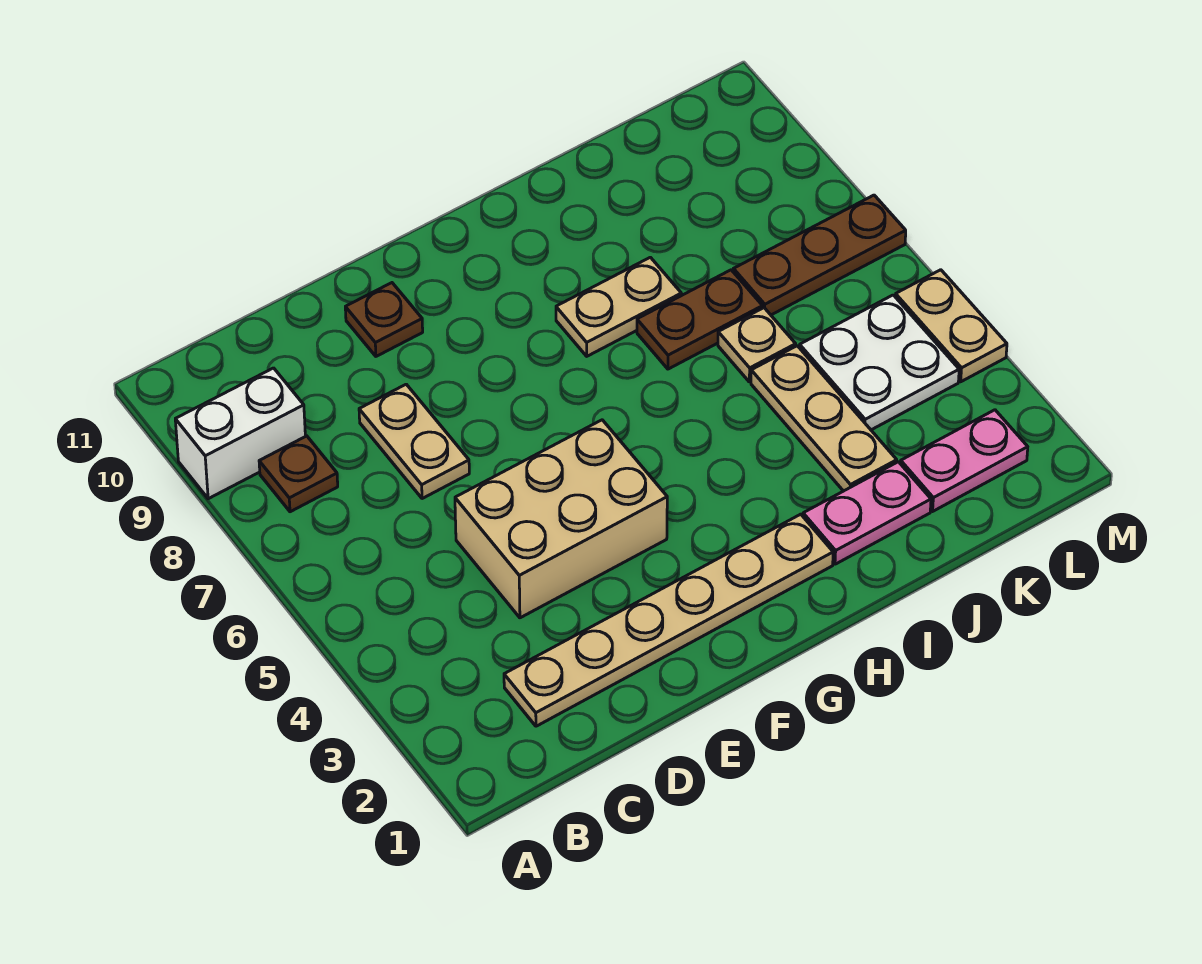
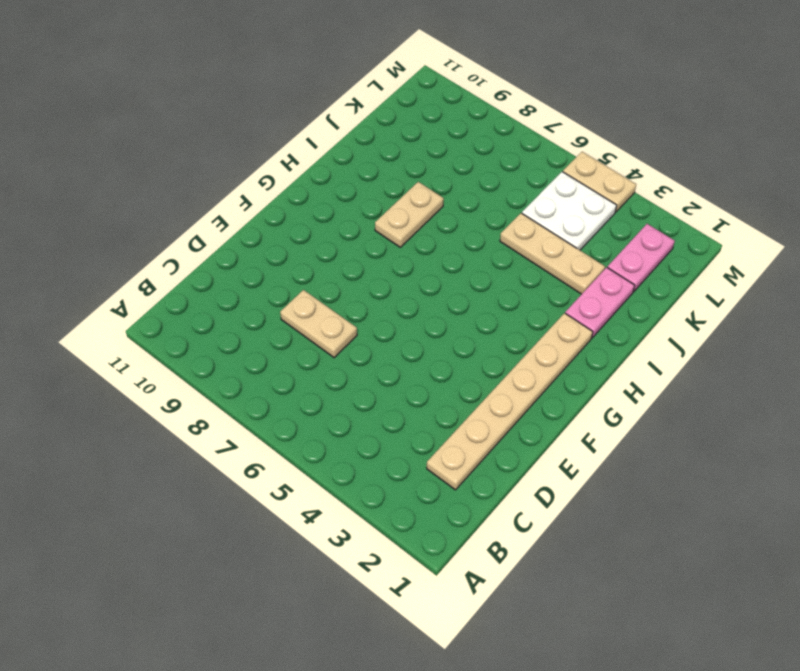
none -> white brick A9:B9 level 1
none -> brown plate B8 level 1
none -> tan brick D4:F5 level 1

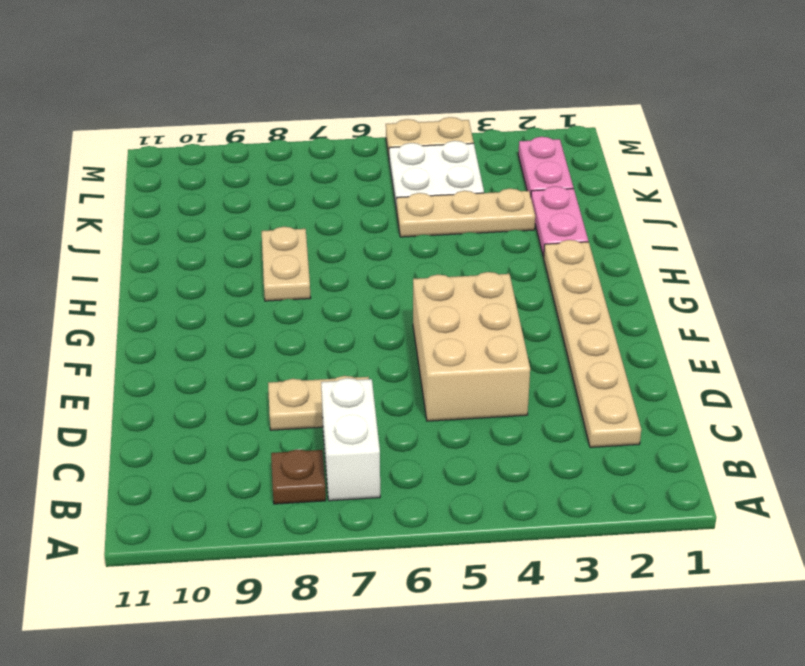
white brick B7:C7 level 1 -> white brick A9:B9 level 1
none -> brown plate E10 level 1
none -> brown plate I7:J7 level 1
none -> tan plate J6 level 1

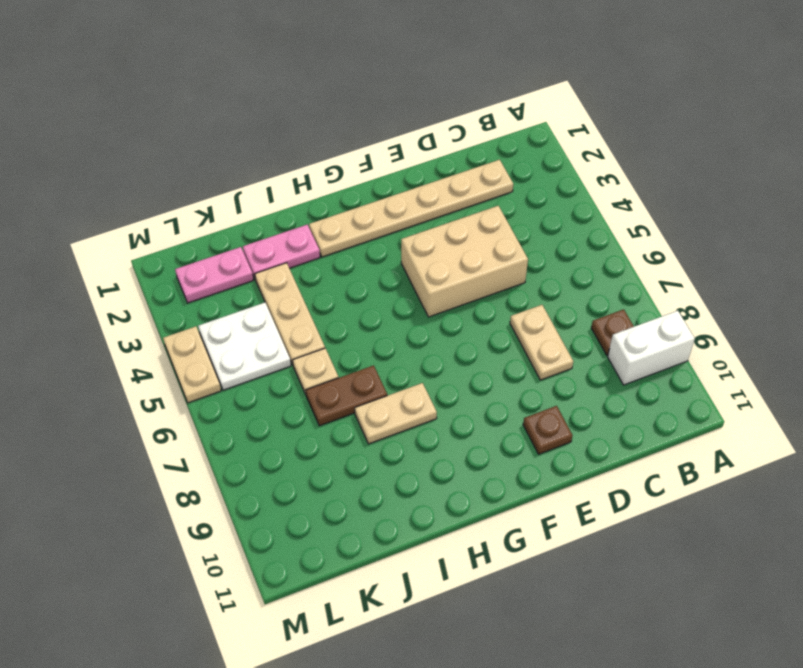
none -> brown plate K7:M7 level 1

